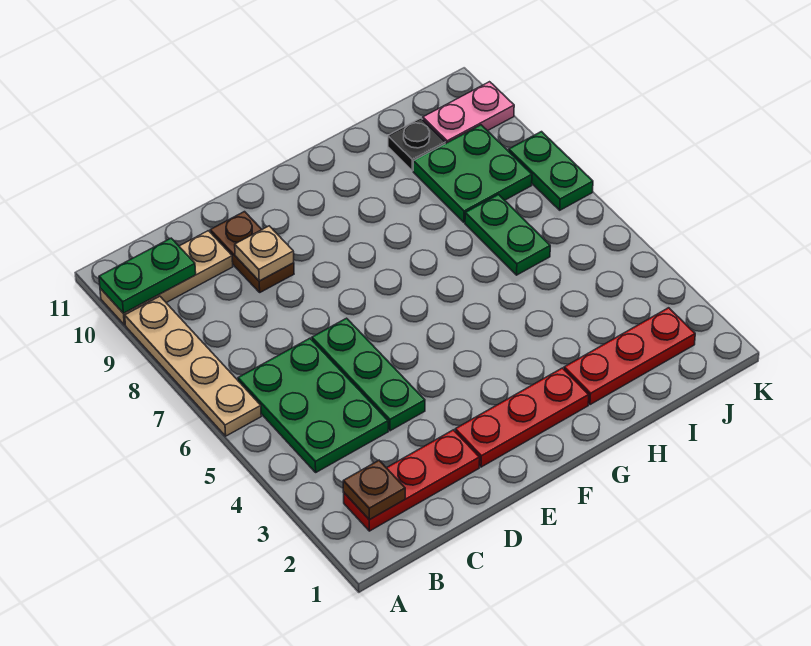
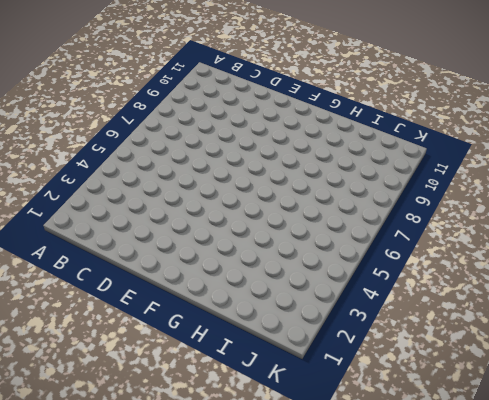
none -> tan plate A6:A9 level 1
none -> tan plate A10:C10 level 1
none -> red plate B2:D2 level 1

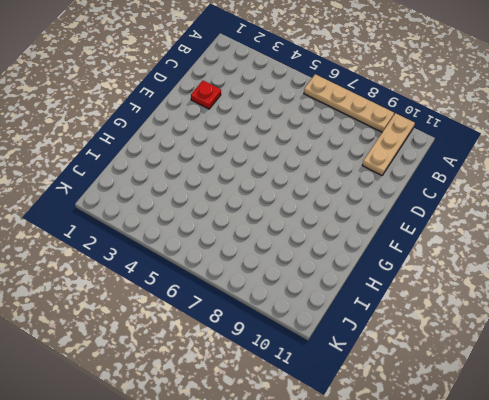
red plate D2 level 1 -> red plate B2:D2 level 1
none -> green plate B4:C6 level 1
none -> green plate D4:D6 level 1
none -> brown plate D9:D10 level 1

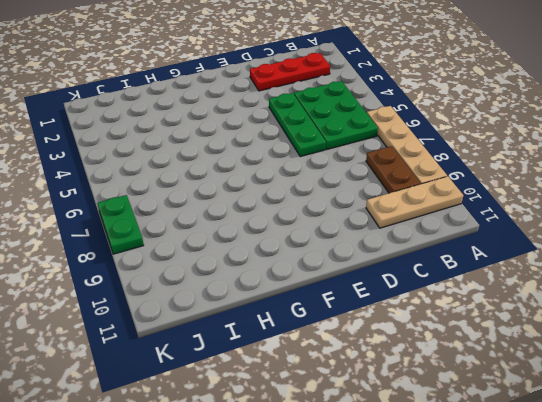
brown plate B8:B9 level 1 -> brown plate D9:D10 level 1
none -> red plate E2:G2 level 1
none -> red plate H2:J2 level 1
none -> green plate I6:I7 level 1

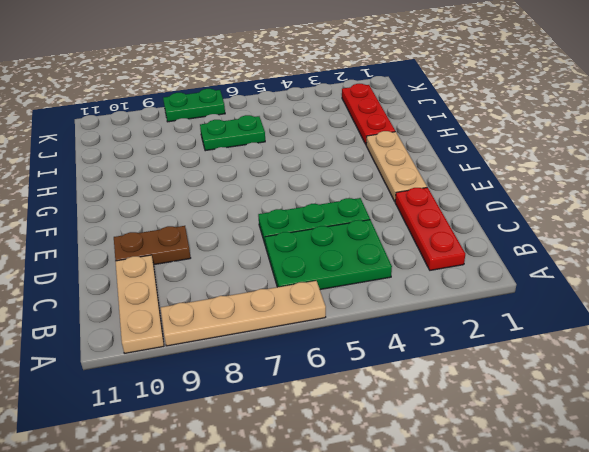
tan plate E2:G2 level 1 -> red plate E2:G2 level 1
none -> green plate I8:J9 level 1
none -> black plate I10 level 1
none -> pink plate J10:K10 level 1

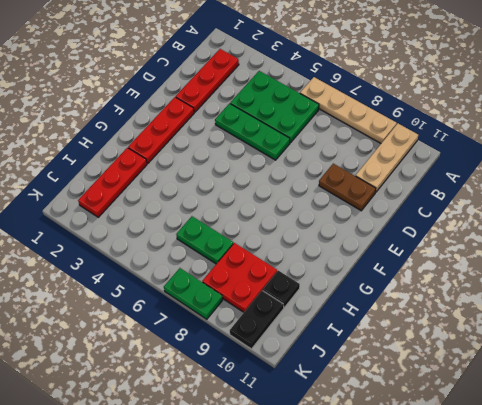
red plate I8:J9 level 1 -> green plate I8:J9 level 1
black plate J10:K10 level 1 -> pink plate J10:K10 level 1
none -> green plate A10:B10 level 2
none -> brown plate B2 level 2
none -> tan plate D9 level 2

